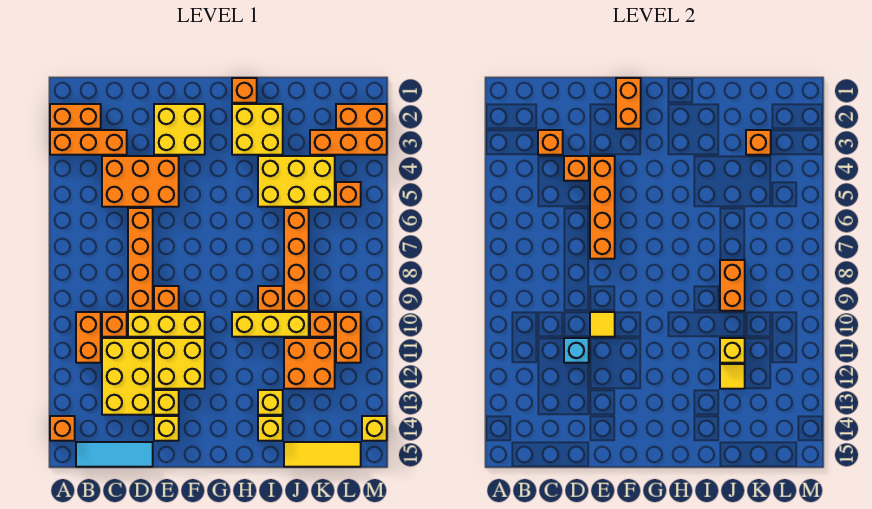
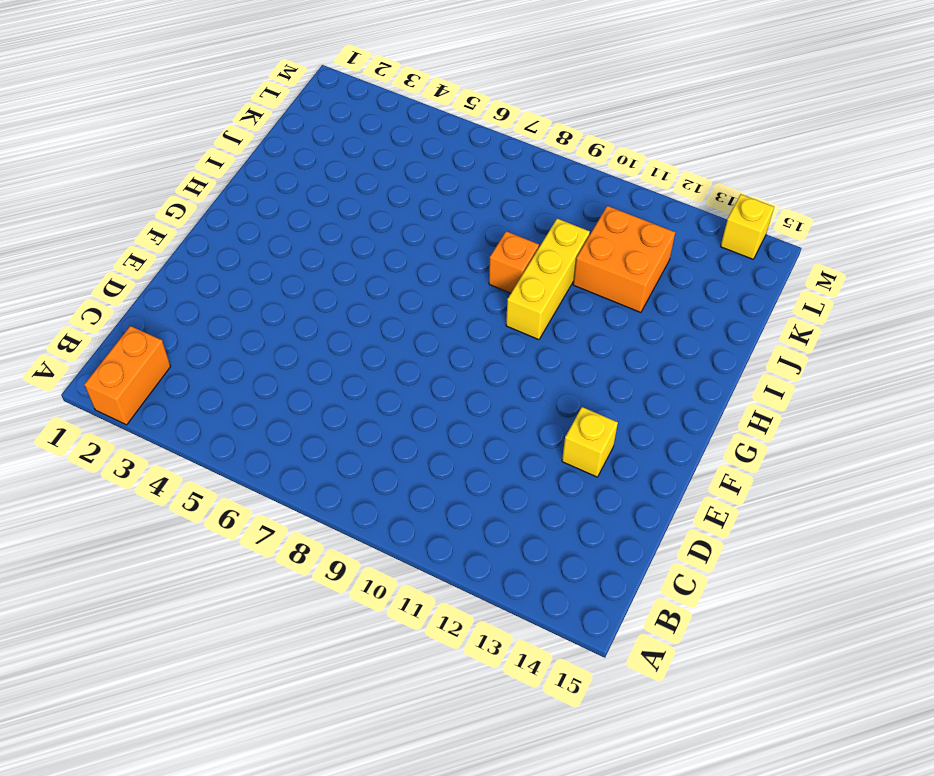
none -> orange brick A3:C3 level 1
none -> orange brick A14 level 1
none -> orange brick B10:B11 level 1
none -> cyan tile B15:D15 level 1

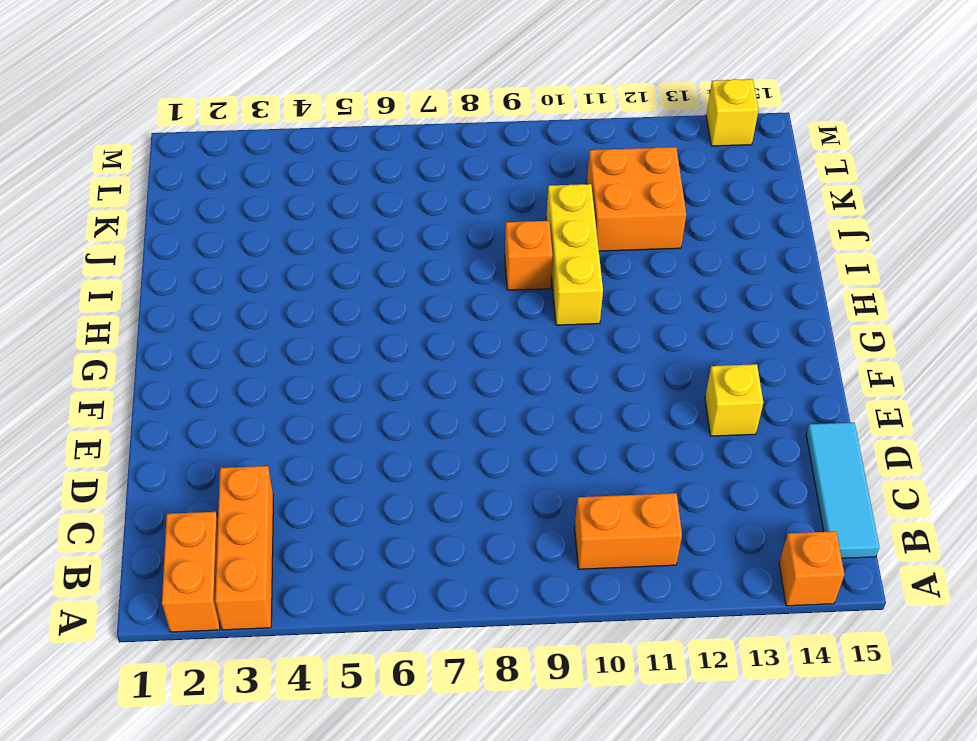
none -> orange brick C4:E5 level 1
none -> orange brick C10 level 1
none -> yellow brick C11:D13 level 1
none -> orange brick D6:D9 level 1

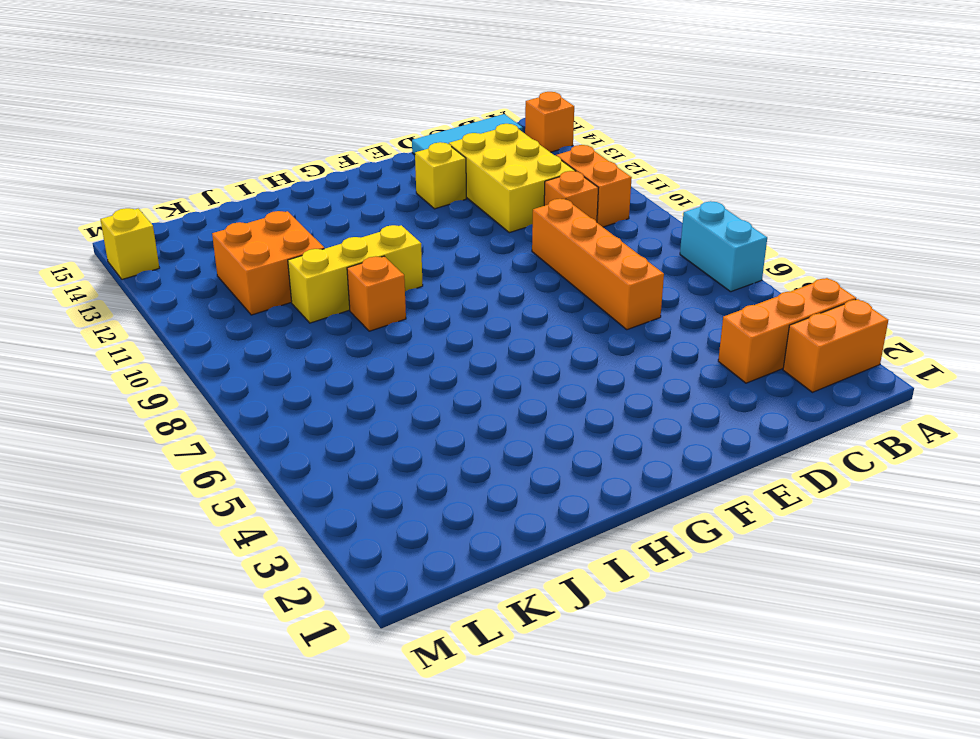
cyan brick A6:A7 level 1 -> none
none -> orange brick C4:E5 level 1
none -> yellow brick D10:F10 level 1
none -> yellow brick E2:F3 level 1
none -> orange brick E9 level 1

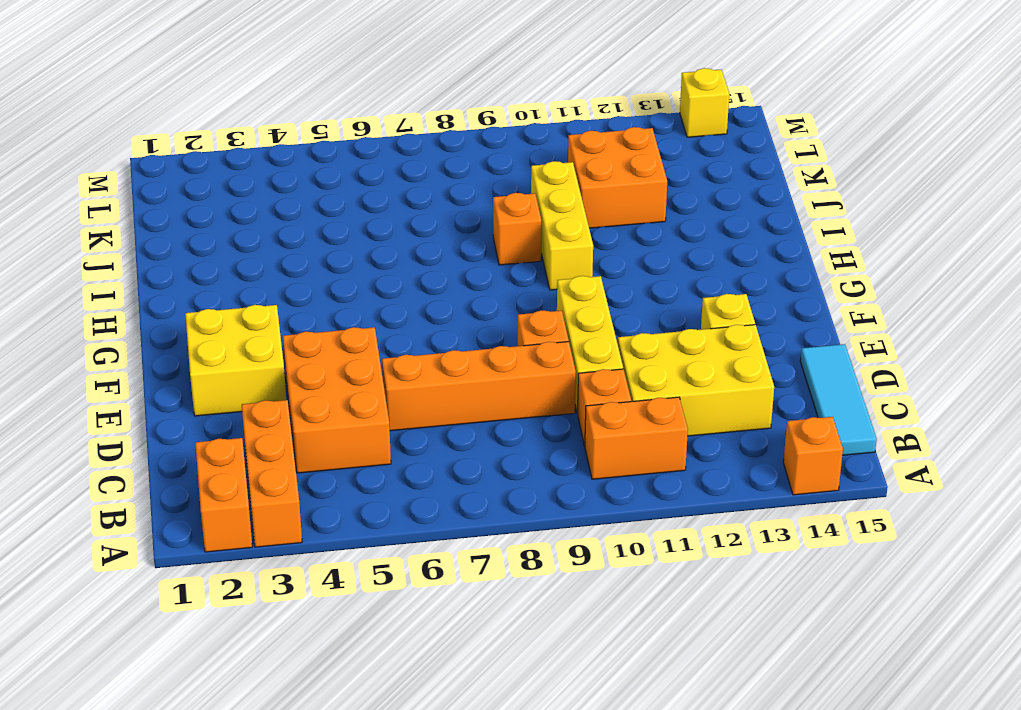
none -> yellow brick E11:F12 level 1
none -> yellow brick E14 level 1
none -> orange brick H1 level 1
none -> yellow brick H2:I3 level 1

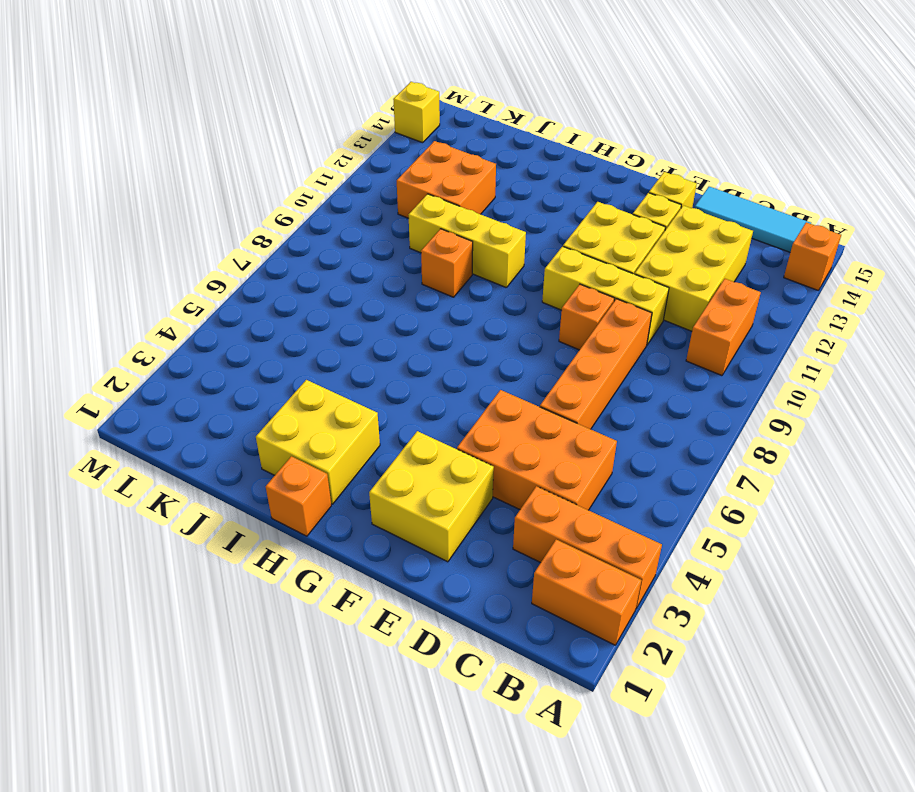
none -> orange brick C10 level 1
none -> yellow brick I4:K5 level 1
none -> yellow brick I13 level 1
none -> yellow brick I14 level 1

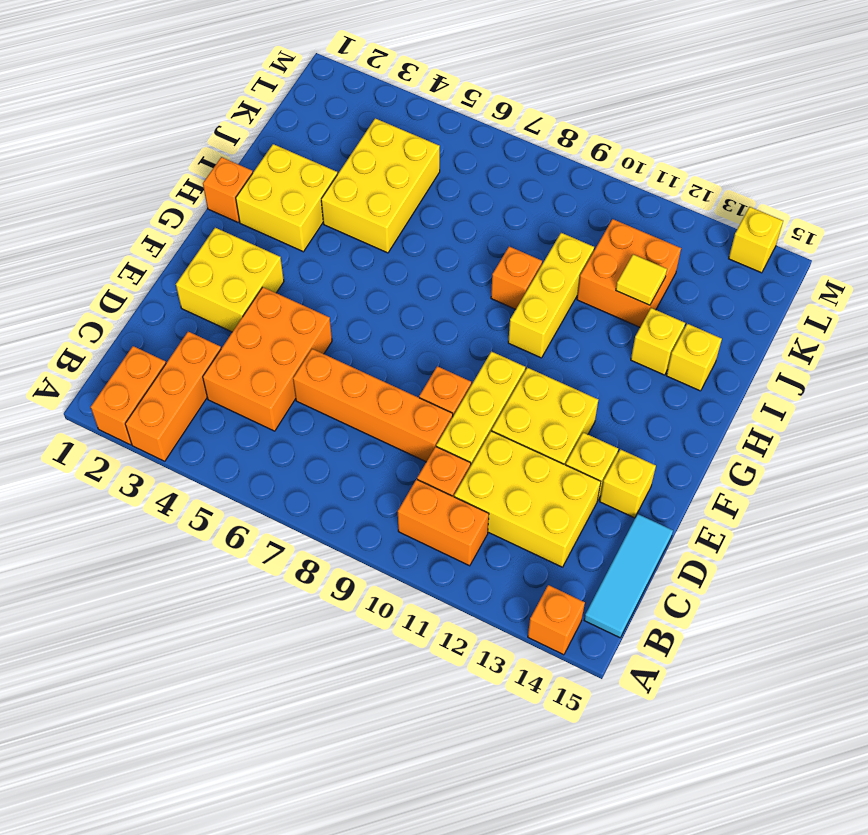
none -> orange brick J6:J9 level 1
none -> yellow tile J15:L15 level 1
none -> orange brick K3:M3 level 1
none -> orange brick K10 level 1

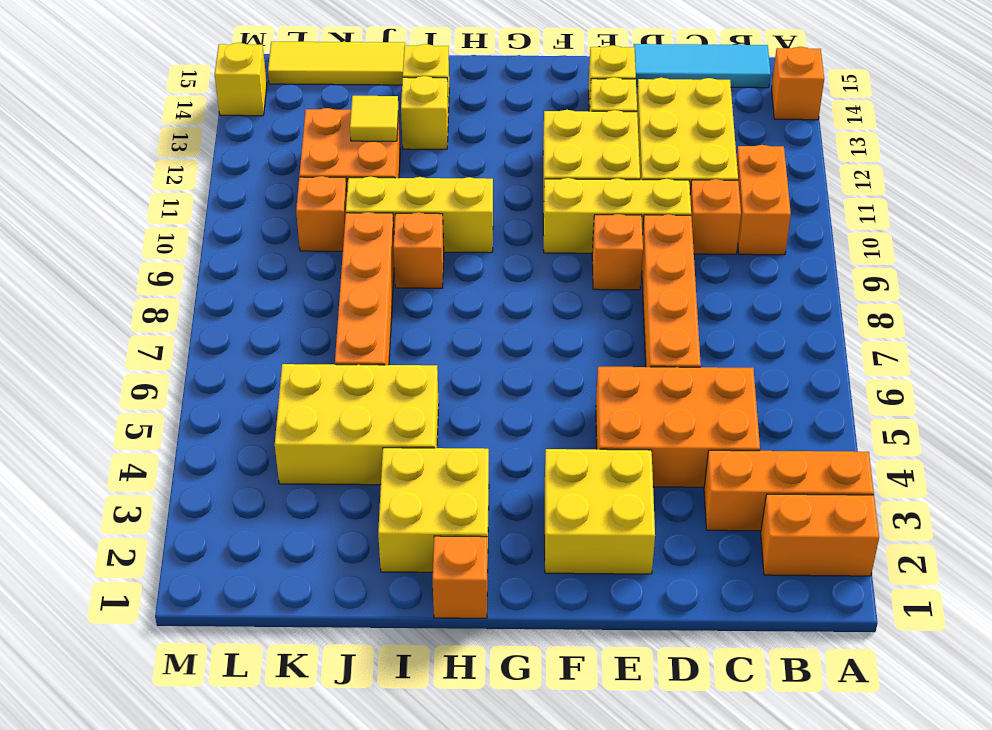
none -> orange brick K3:M3 level 1
none -> orange brick L2:M2 level 1
none -> orange brick L5 level 1
none -> orange brick L10:L11 level 1

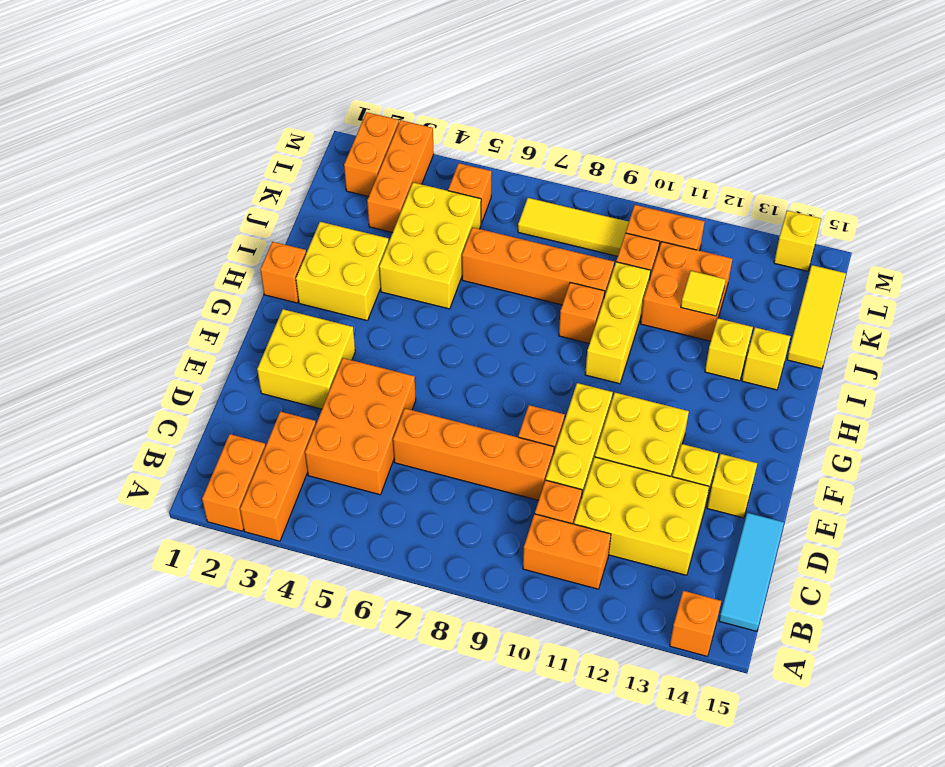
yellow tile L7:L9 level 1 -> none
none -> orange brick C3 level 2
none -> orange brick D4 level 2
none -> cyan brick D11 level 2
none -> orange brick E4:E7 level 2

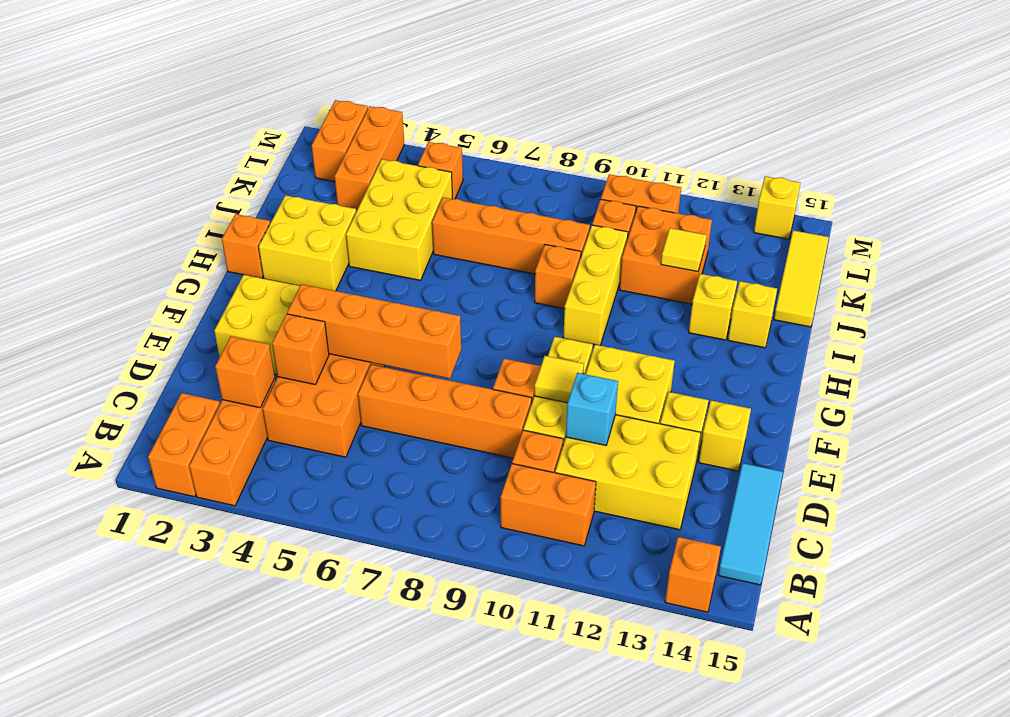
none -> orange brick F1:F2 level 2
none -> orange brick J8:J9 level 2
none -> yellow brick J11 level 2
none -> orange brick K3 level 2

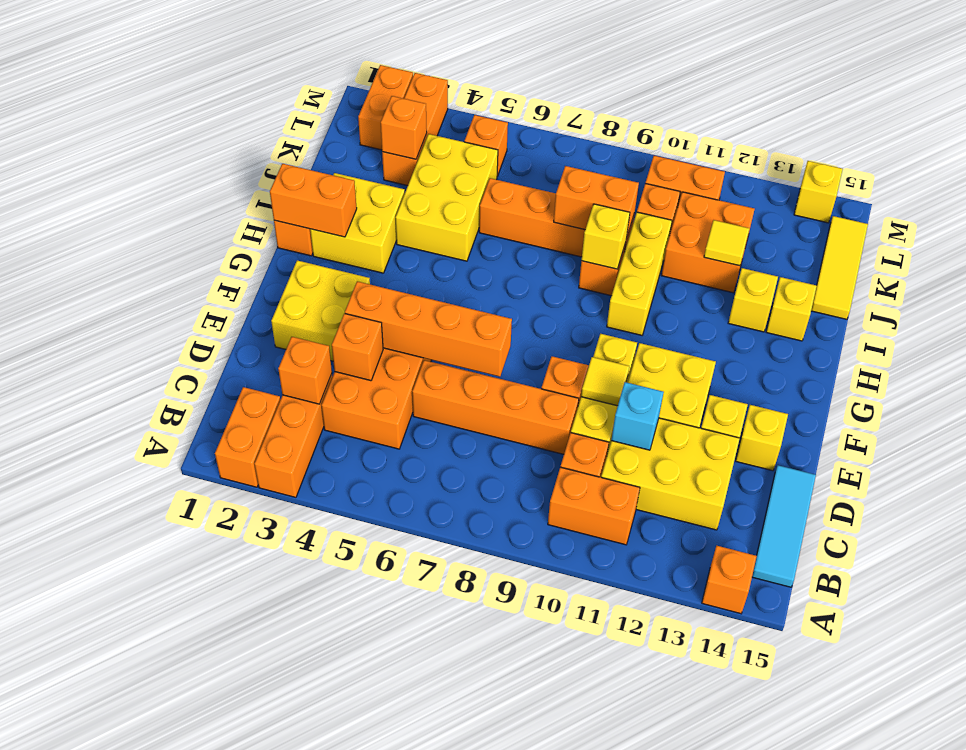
orange brick H1:H2 level 2 -> orange brick F1:F2 level 2
yellow brick I9 level 2 -> yellow brick J11 level 2

